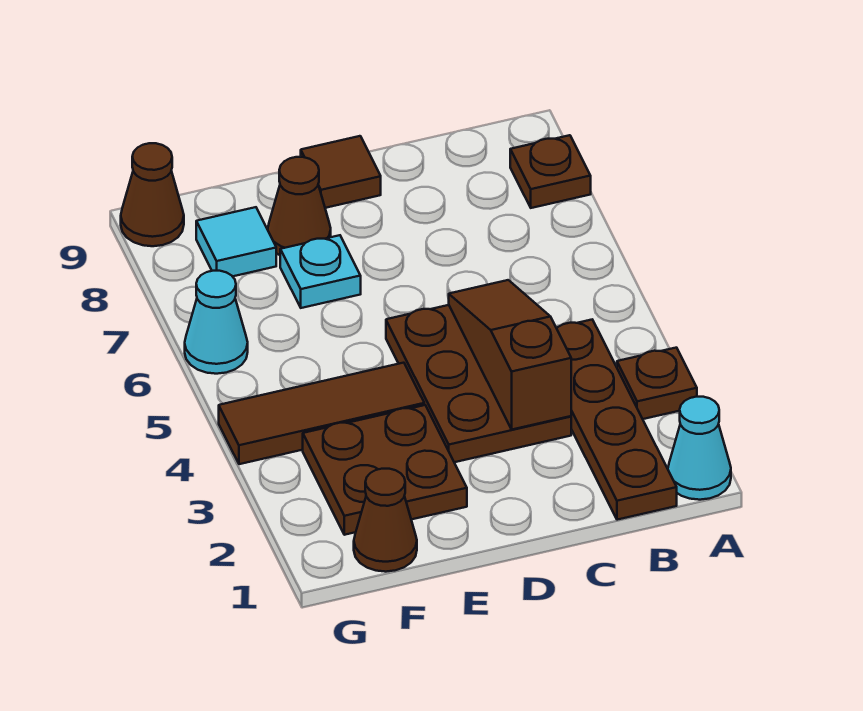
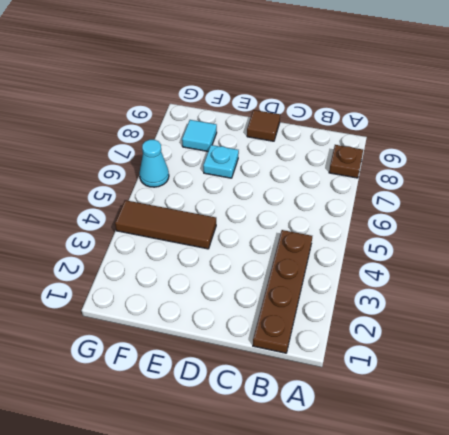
none -> cyan cone A1 level 1
none -> brown plate A3 level 1
none -> brown plate C3:D5 level 1

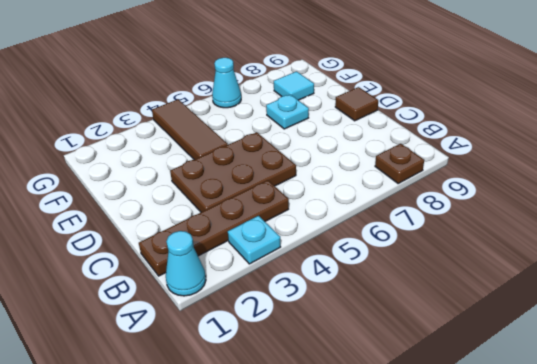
cyan plate A3 level 1 -> brown plate A3 level 1
none -> brown plate E2:F3 level 1
none -> brown cone E8 level 1
none -> brown cone F1 level 1

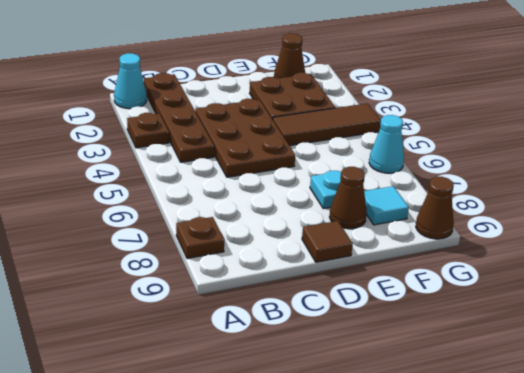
none -> brown slope C3:C5 level 2 top 3

